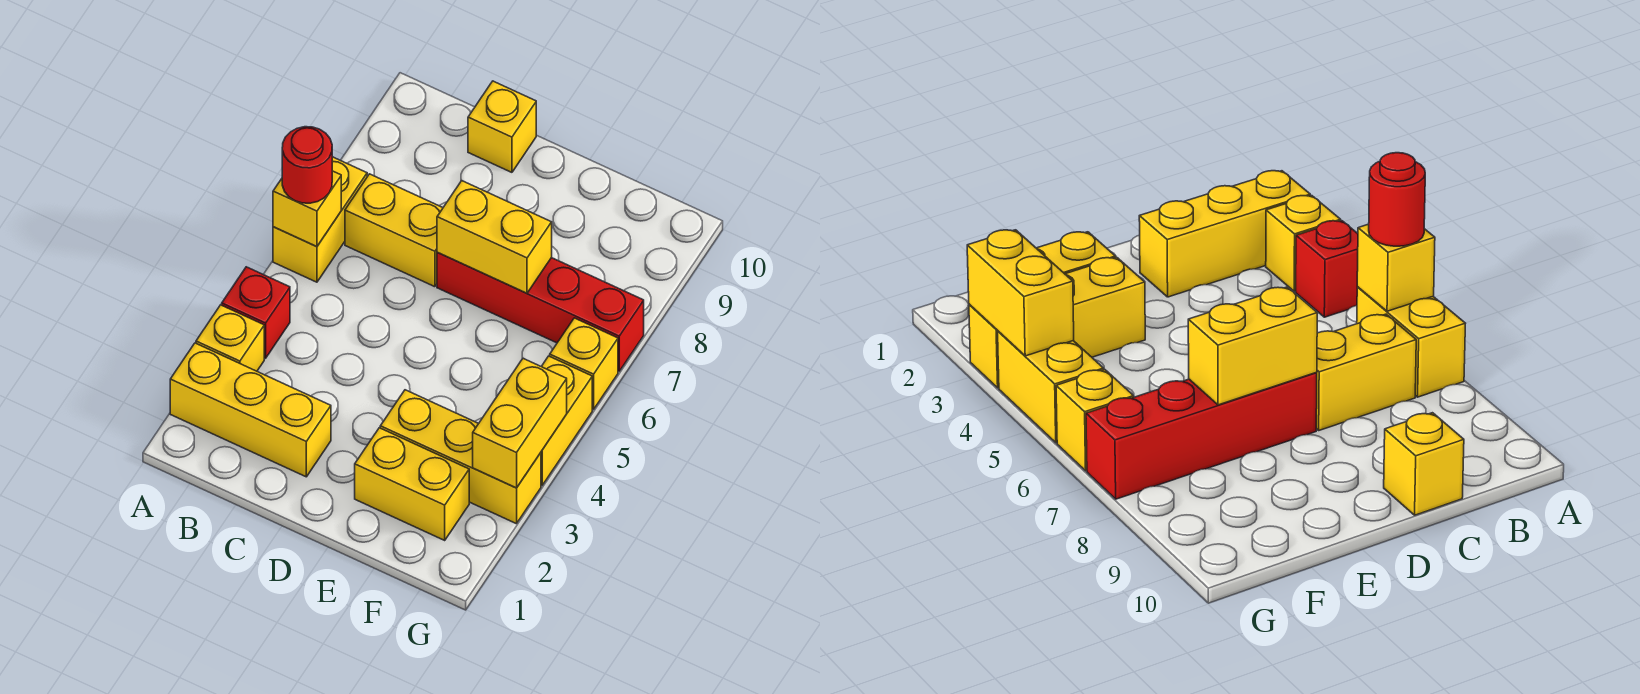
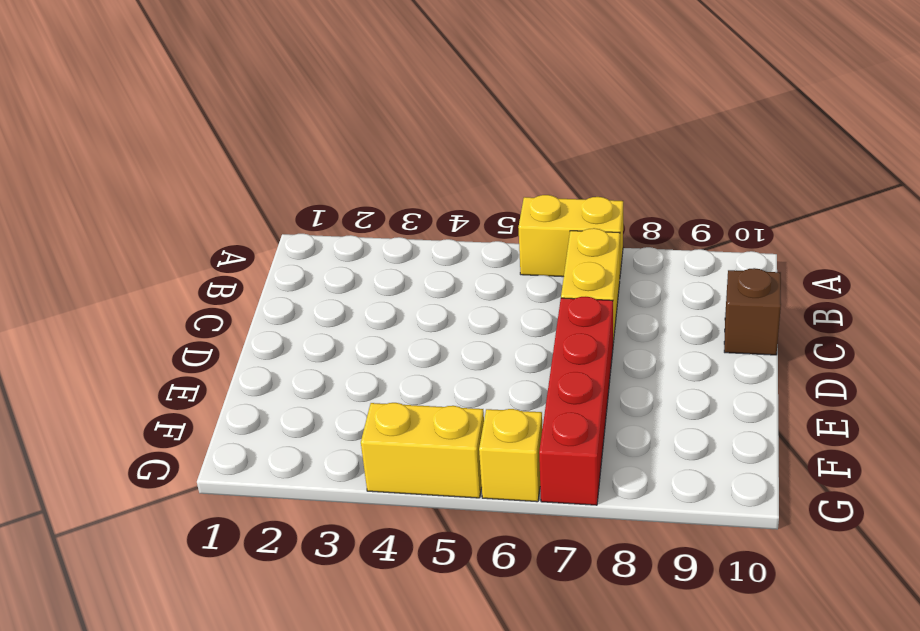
brown brick C10 level 1 -> yellow brick C10 level 1
none -> yellow brick A2:C2 level 1
none -> yellow brick A3 level 1
none -> red brick A4 level 1

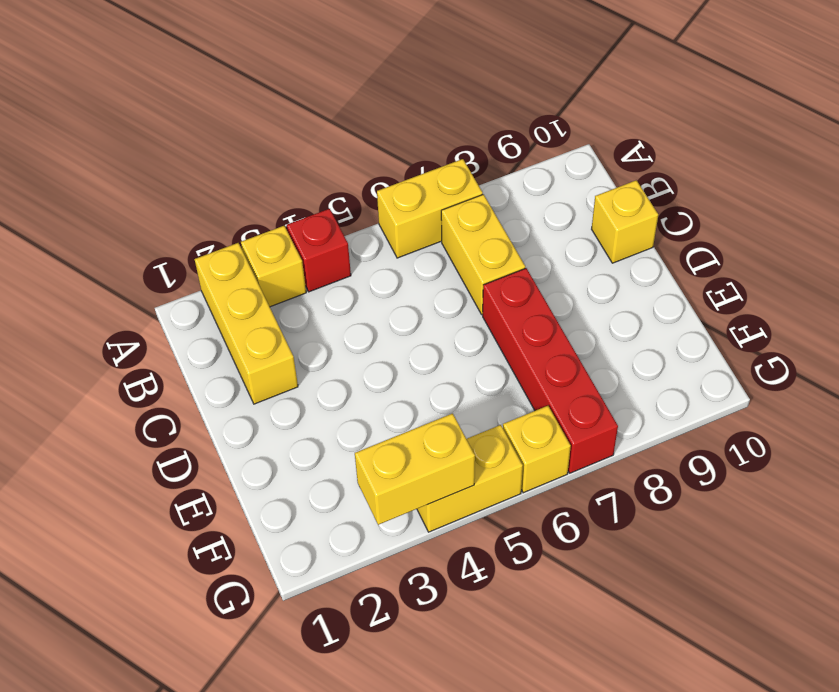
none -> yellow brick E2:F2 level 1
none -> yellow brick E3:G3 level 1
none -> yellow brick A6 level 2

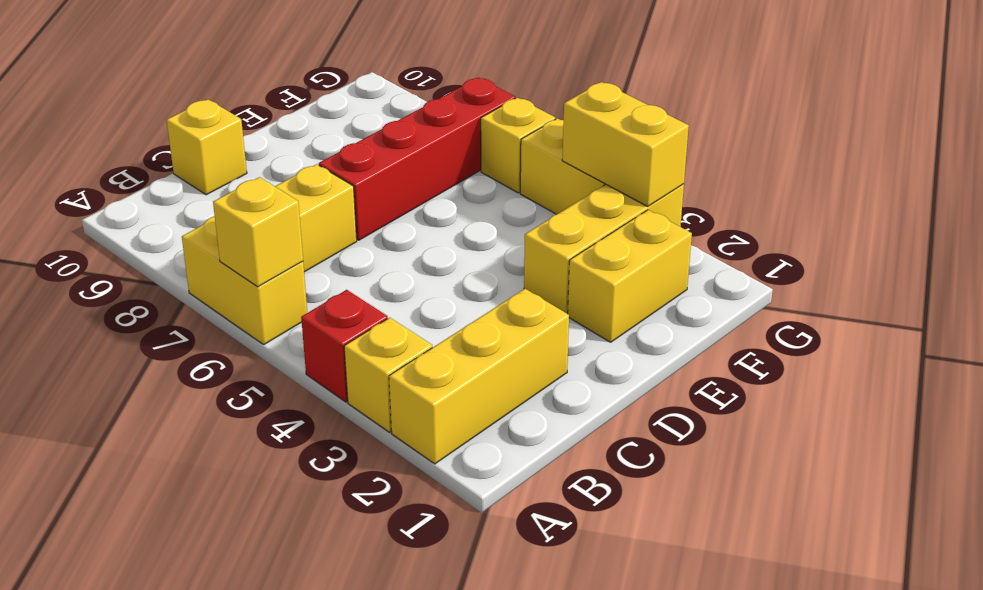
none -> yellow brick D7:E7 level 2
none -> red round brick A6 level 3

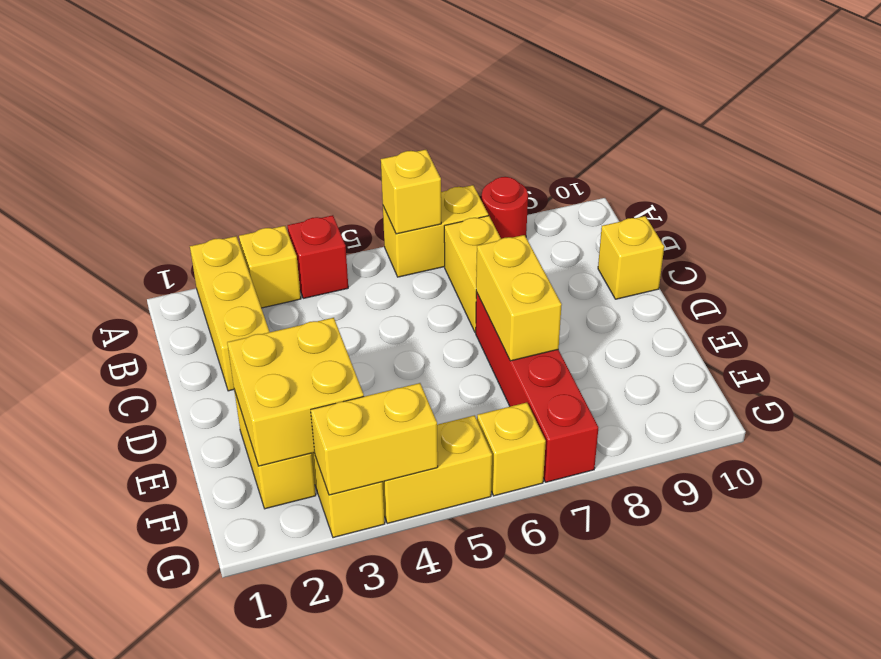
red round brick A8 level 1 -> red round brick A6 level 3
yellow brick E2:F3 level 2 -> none

